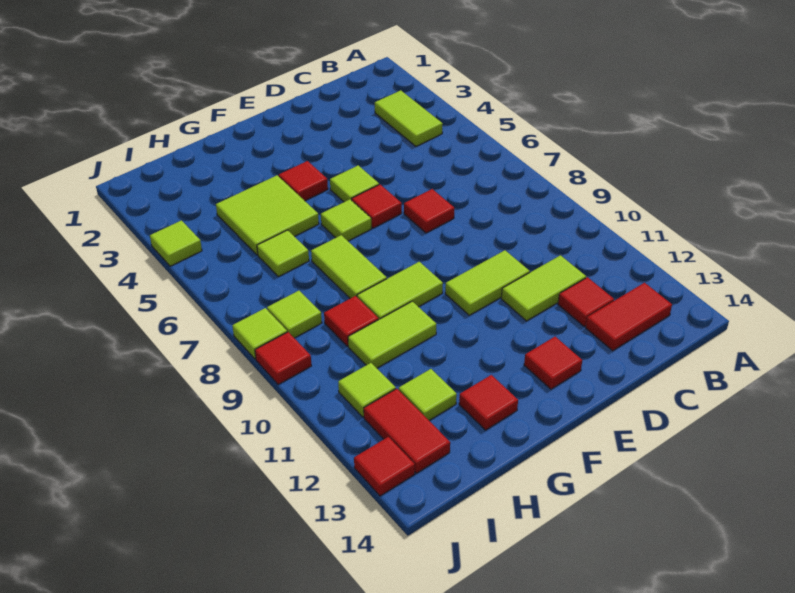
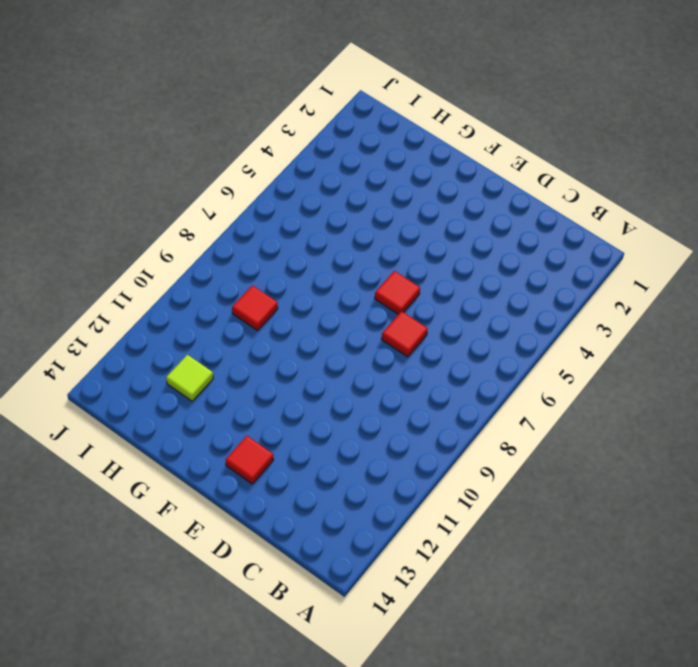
none -> lime tile B3:B4 level 1
none -> red tile B13:C13 level 1
none -> lime tile C11:D11 level 1

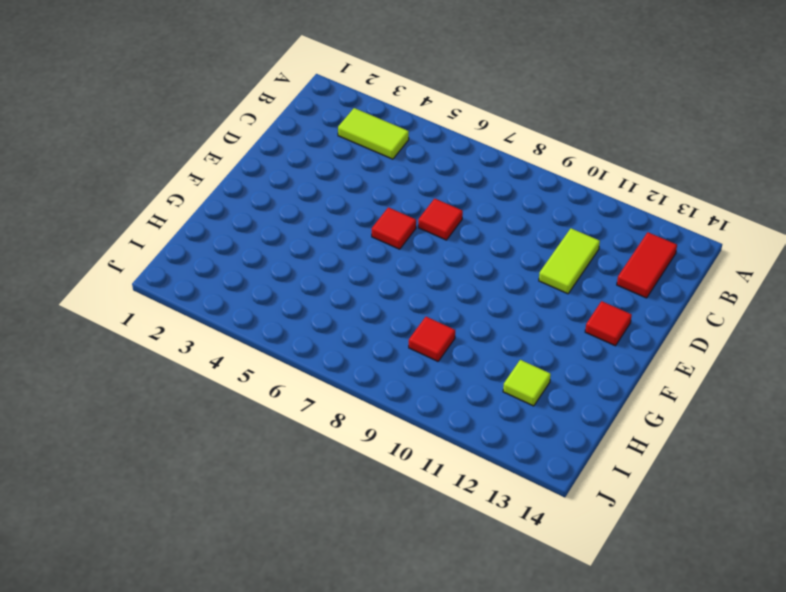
none -> red tile C12 level 1
none -> lime tile D10:E10 level 1
none -> lime tile E5 level 1

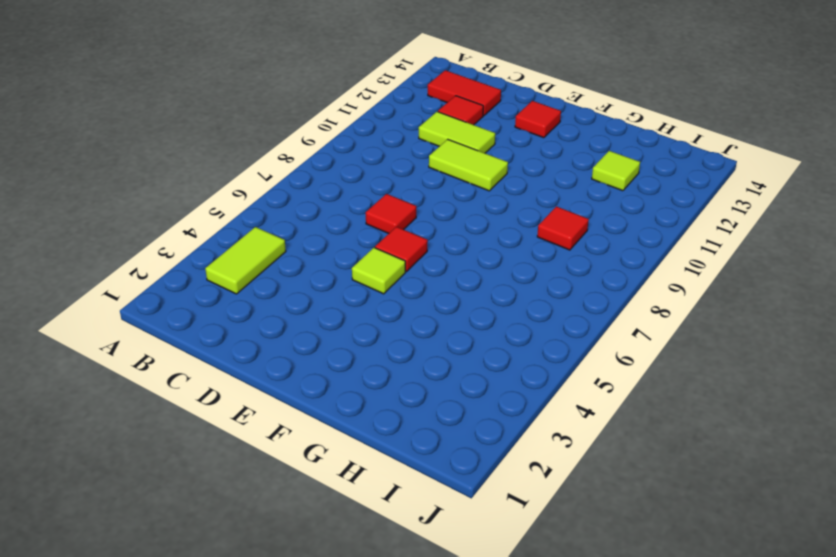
none -> red tile F4 level 1
none -> lime tile F6 level 1
none -> lime tile F9:G9 level 1

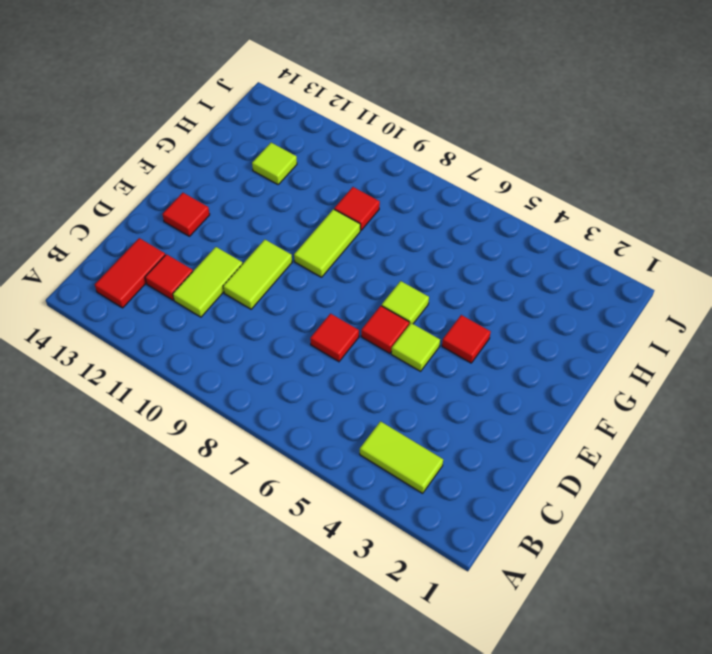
none -> lime tile G4:H5 level 1
none -> lime tile G7:G8 level 1
none -> lime tile G10:H10 level 1

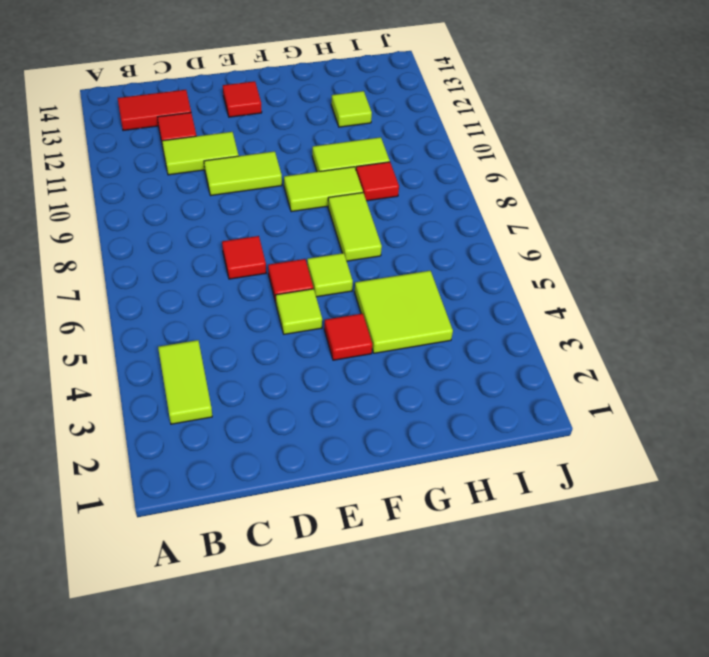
none -> red tile G13 level 1
none -> lime tile H6 level 1
none -> lime tile I8 level 1

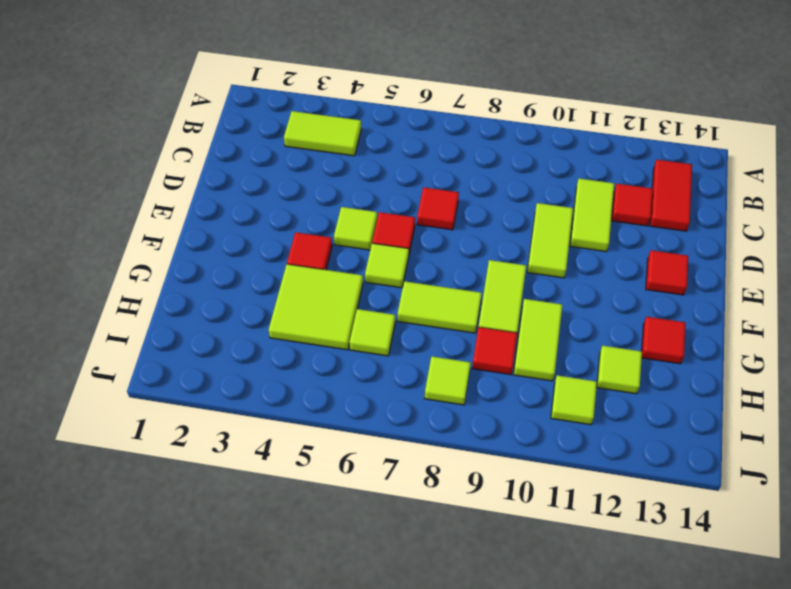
none -> red tile I12:I13 level 1
none -> lime tile J4 level 1
none -> lime tile J8 level 1

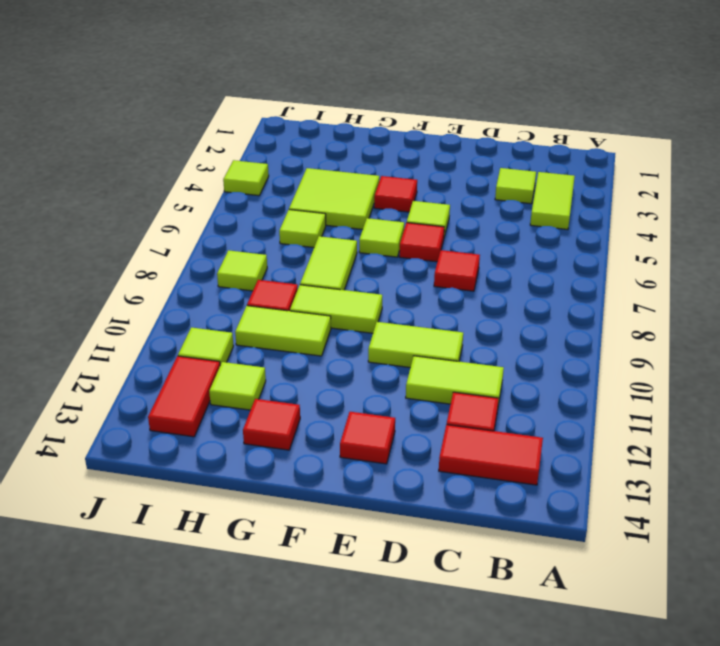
lime tile C3 level 1 -> lime tile J8 level 1
none -> red tile J9 level 1
none -> red tile J13 level 1

